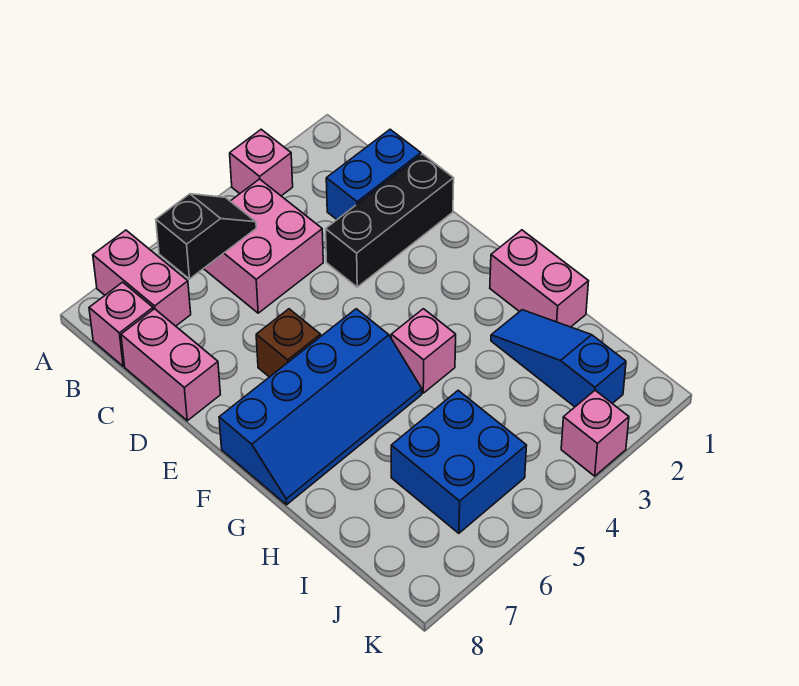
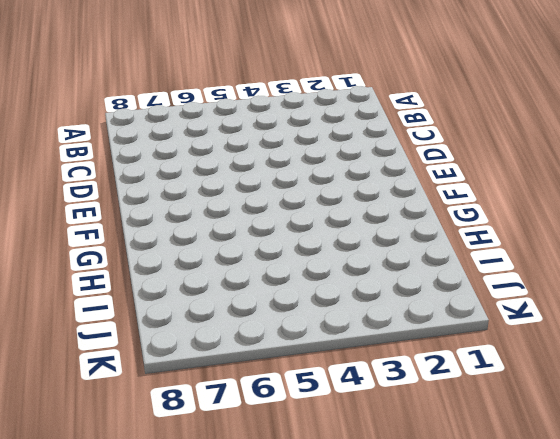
none -> pink brick A3 level 1
none -> pink brick A7:B7 level 1
none -> pink brick B4:C5 level 1

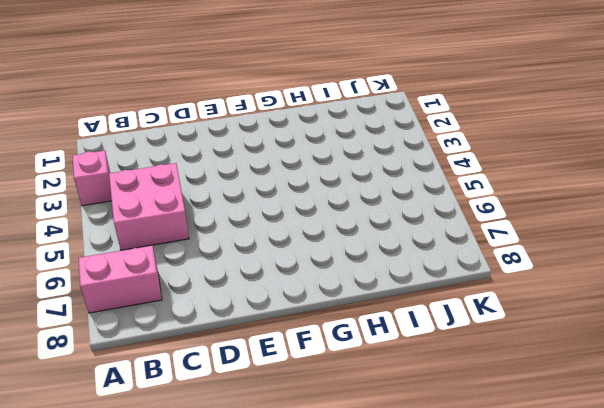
none -> pink brick B8 level 1
none -> blue brick C1:C2 level 1
none -> pink brick C8:D8 level 1

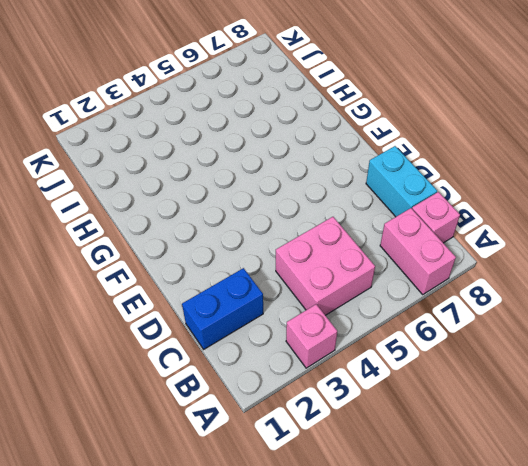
cyan brick C8:D8 level 1 -> pink brick C8:D8 level 1
none -> black brick D1:D3 level 1
none -> brown brick E6 level 1
none -> blue slope F5:G8 level 1 top F

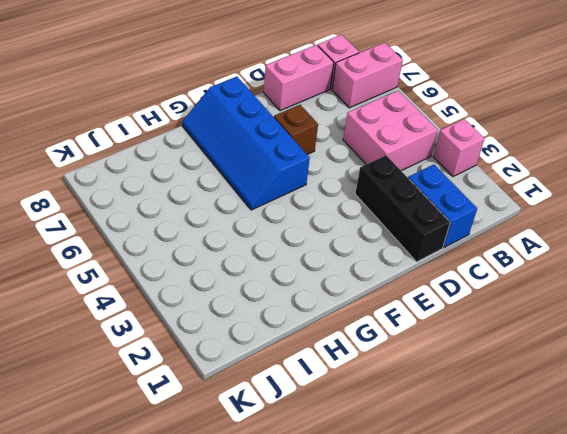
none -> pink brick G1:H1 level 1
none -> pink brick G4 level 1
none -> blue slope H2:J2 level 1 top J

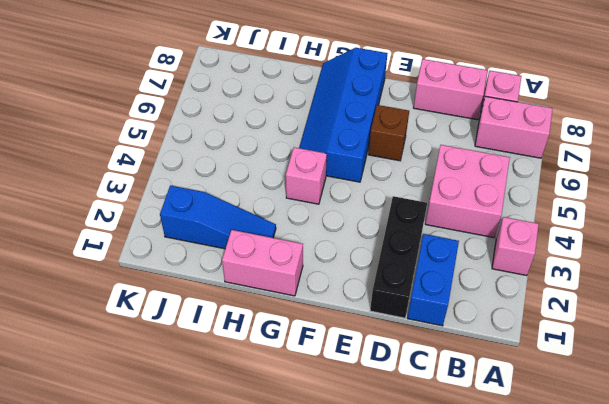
none -> blue brick I5:J6 level 1
none -> pink brick K3 level 1
none -> black slope B5:B6 level 2 top 6

